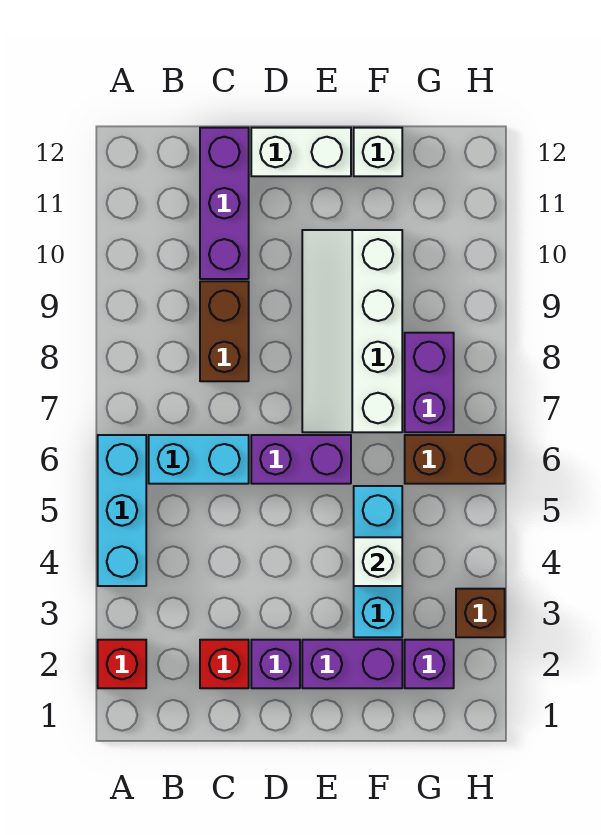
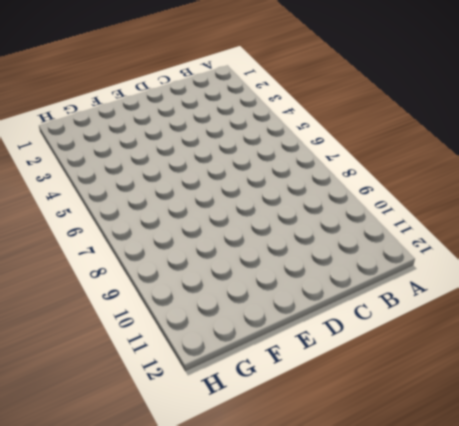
none -> red brick A2 level 1
none -> cyan brick A4:A6 level 1
none -> cyan brick B6:C6 level 1

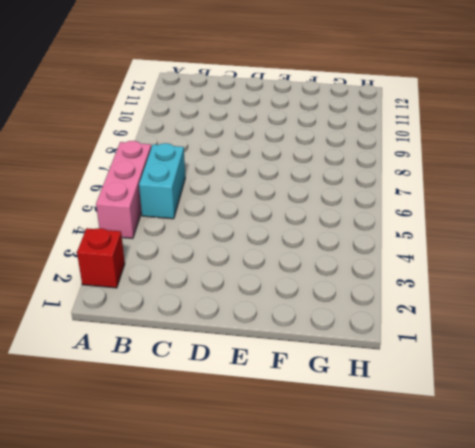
pink brick A4:A6 level 1 -> cyan brick A4:A6 level 1
cyan brick B5:B6 level 1 -> cyan brick B6:C6 level 1
none -> red brick C2 level 1
none -> brown brick C8:C9 level 1
none -> purple brick C10:C12 level 1

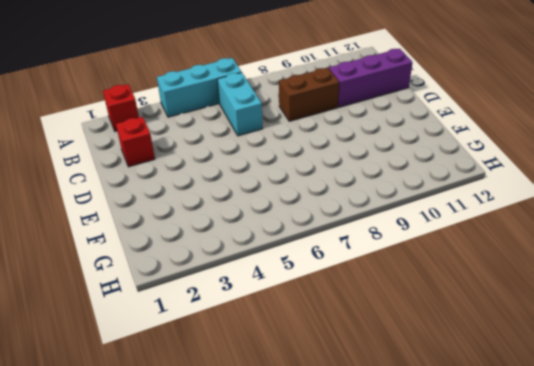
none -> purple brick D2 level 1
none -> purple brick D6:E6 level 1
none -> white brick D12:E12 level 1

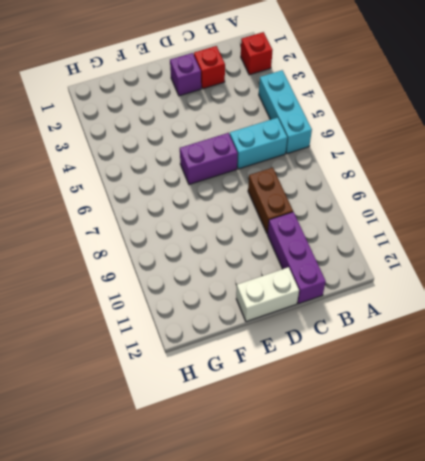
none -> purple brick E2:F2 level 1
none -> white slope E7:F10 level 1 top F
none -> cyan brick F3:F5 level 1

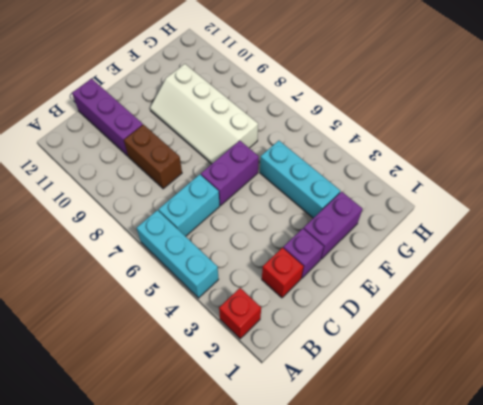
none -> white brick D12:E12 level 1
none -> white brick F12 level 1
none -> purple brick G2 level 1

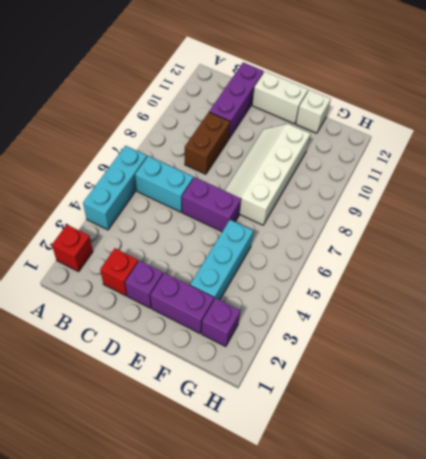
none -> brown brick G6:H6 level 1
none -> purple brick G7:G8 level 1
none -> brown brick H3 level 1

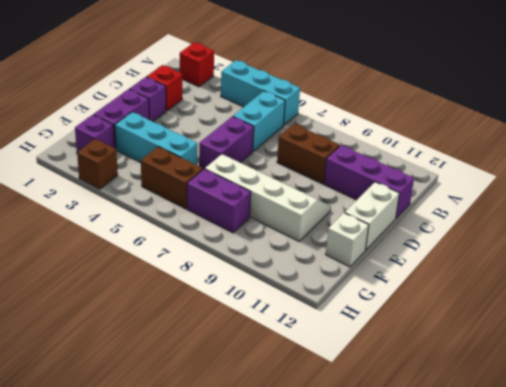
brown brick G5:G6 level 1 -> brown brick G6:H6 level 1
none -> white brick F4 level 2

